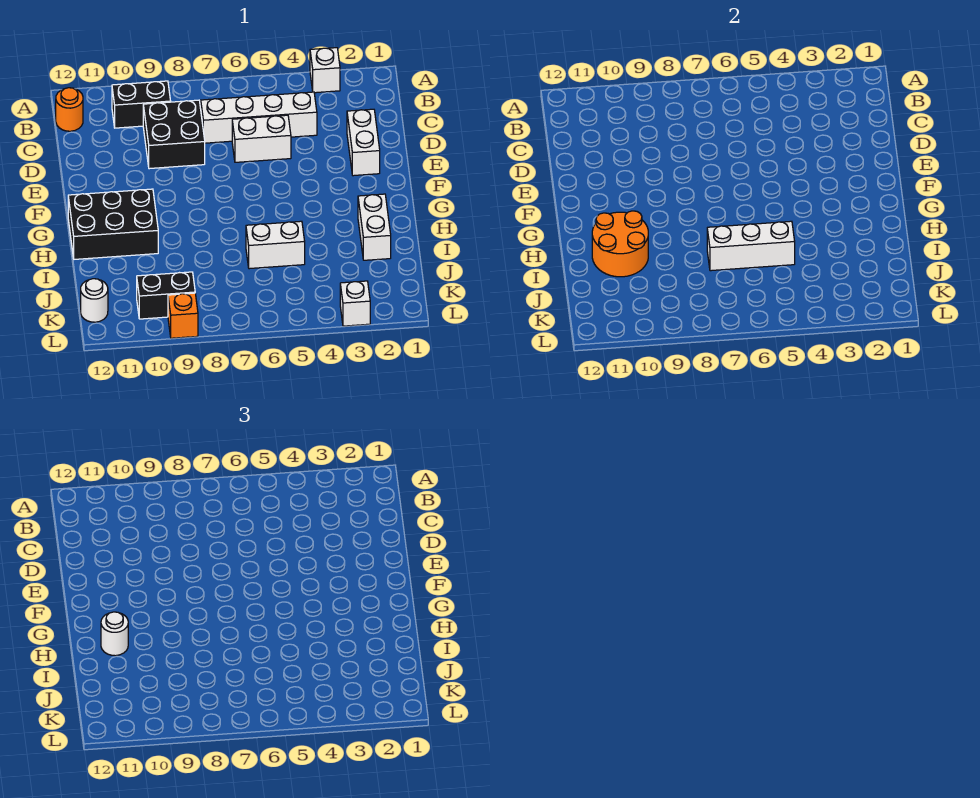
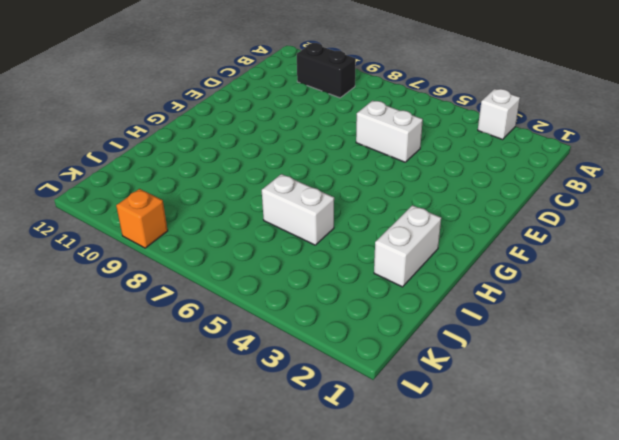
none -> orange round brick B12 level 1
none -> white brick C4:C7 level 1
none -> black brick C8:D9 level 1

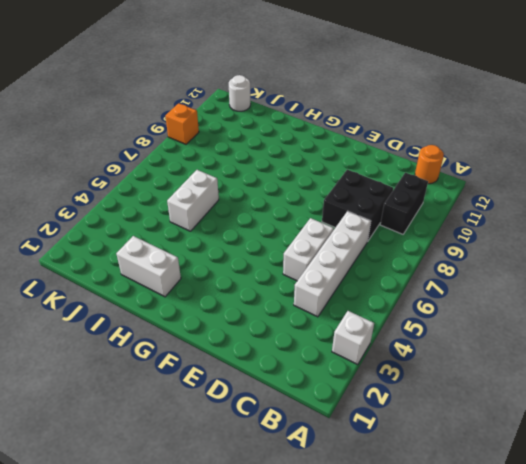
none -> white brick D2:E2 level 1
none -> black brick G10:H12 level 1
none -> black brick K9:K10 level 1

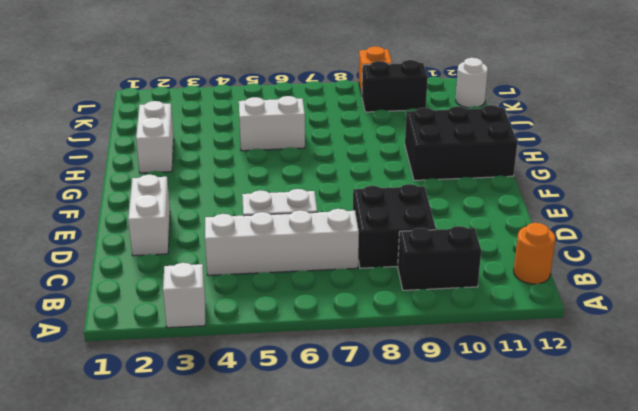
none -> white brick L3 level 1
none -> orange round brick H10:I11 level 2
none -> white brick I5:I7 level 2

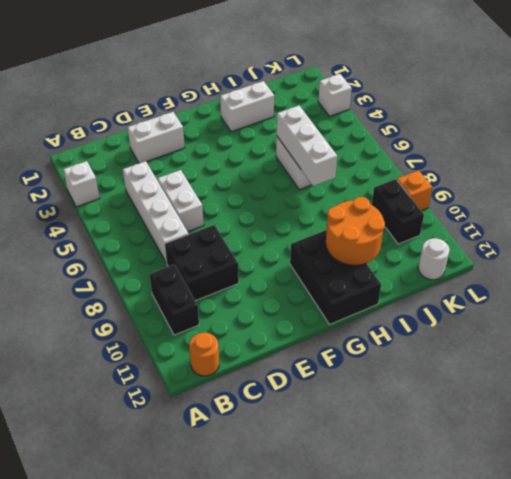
none -> white round brick H11 level 3

